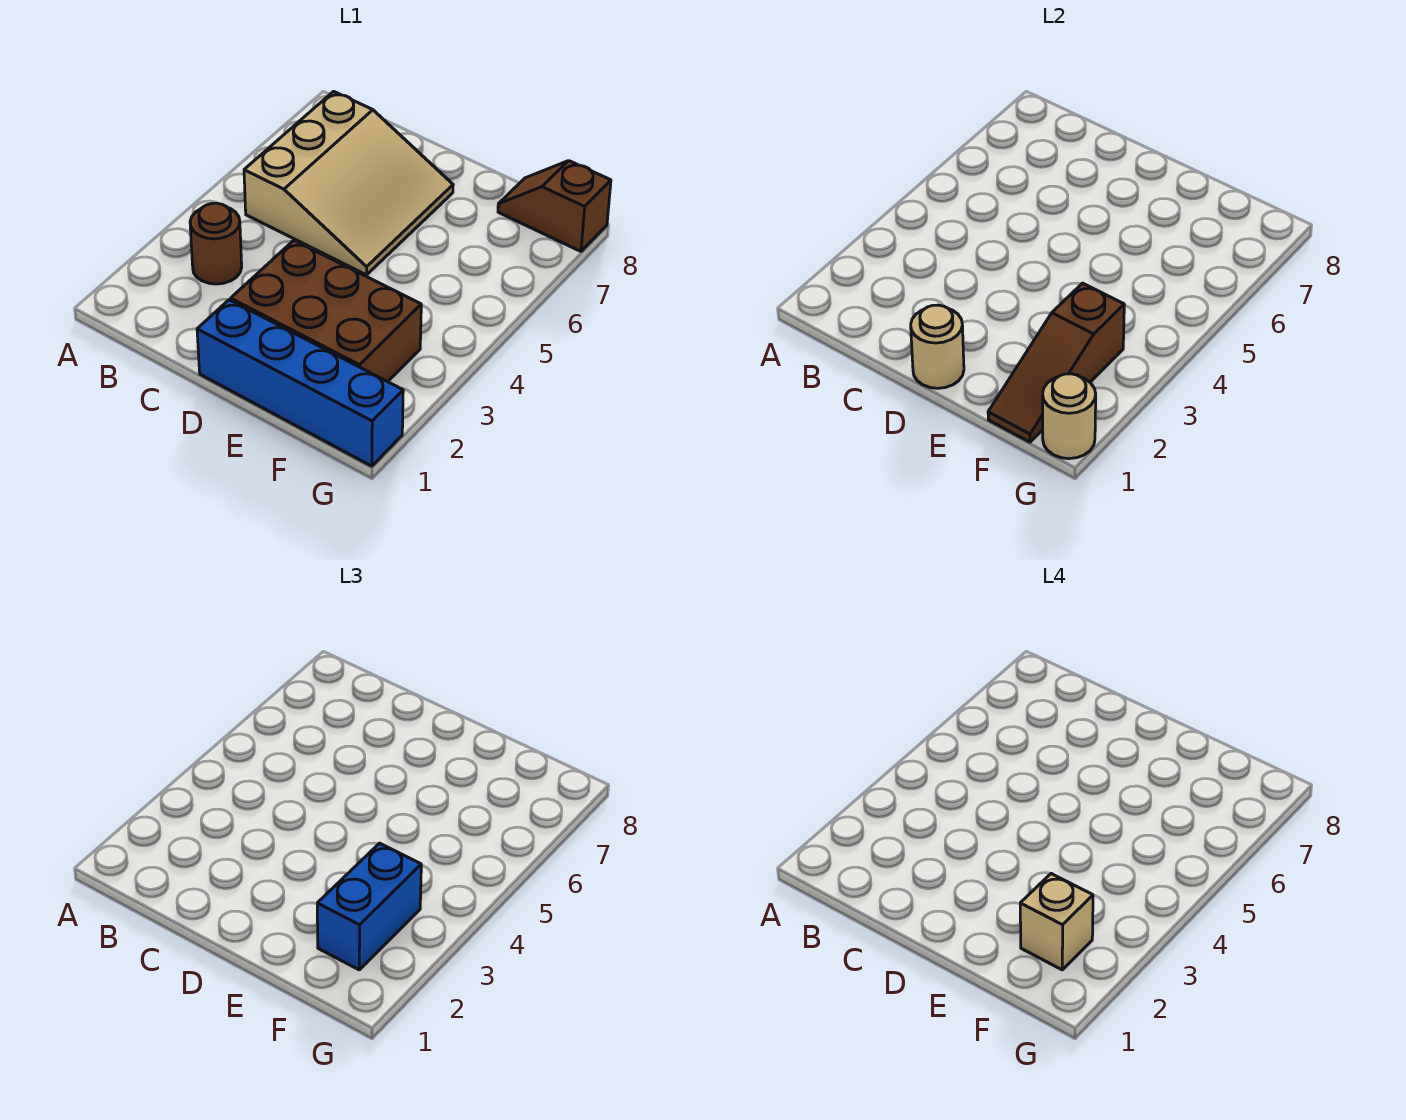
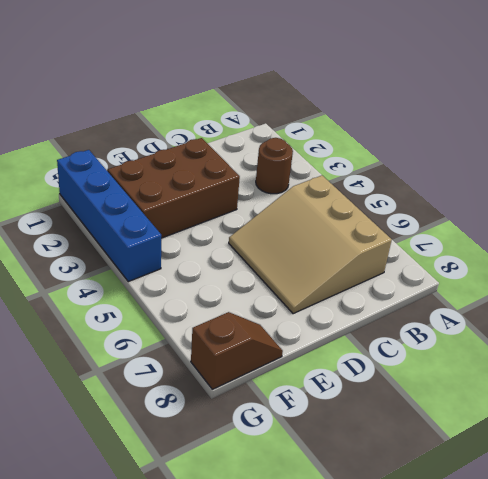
blue brick G1:G4 level 1 -> blue brick D1:G1 level 1
none -> tan round brick D1 level 2
none -> brown slope F1:F3 level 2 top 3

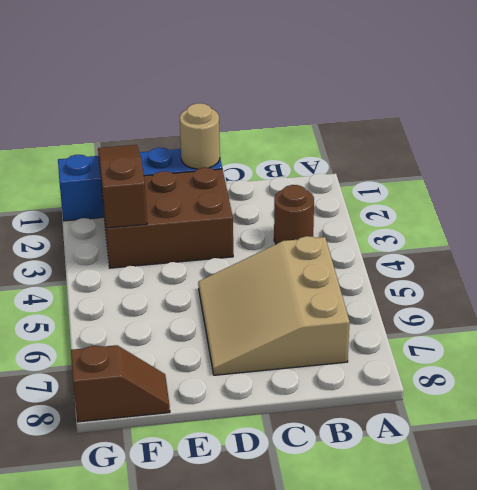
none -> tan round brick G1 level 2
none -> blue brick F2:F3 level 3

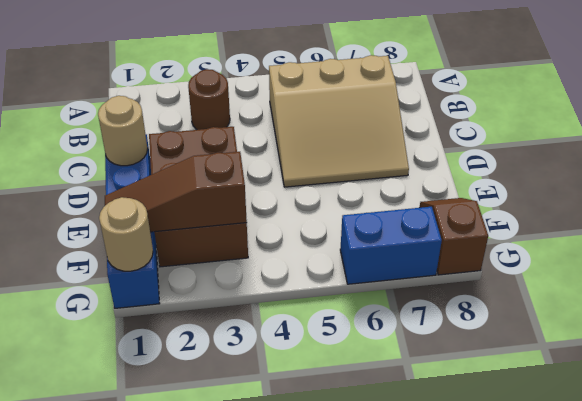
blue brick G6:G7 level 1 -> blue brick F2:F3 level 3
none -> tan brick F2 level 4

